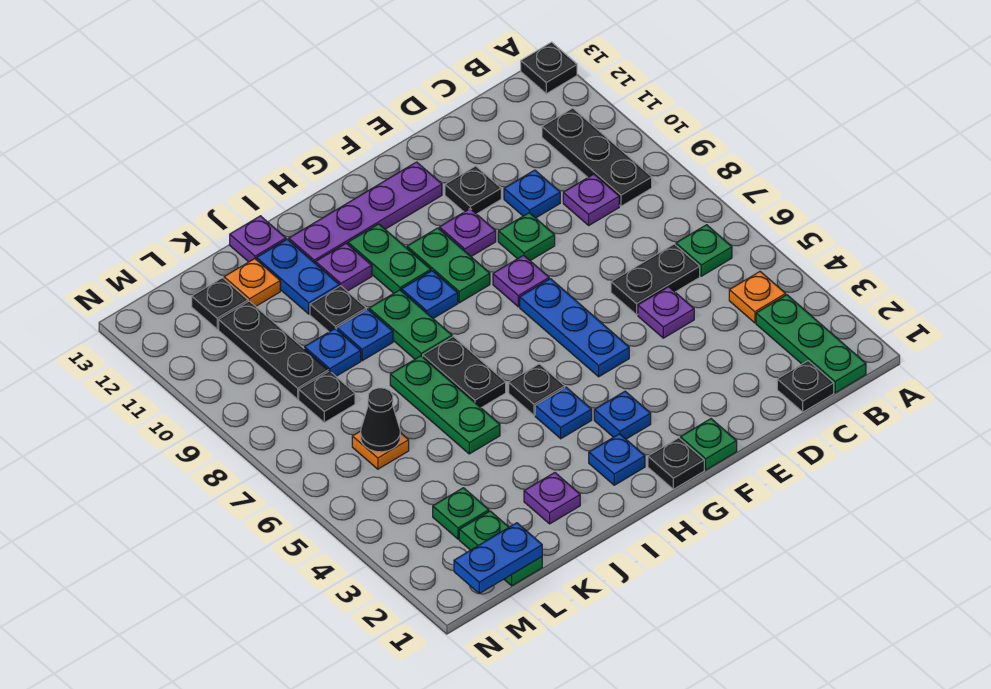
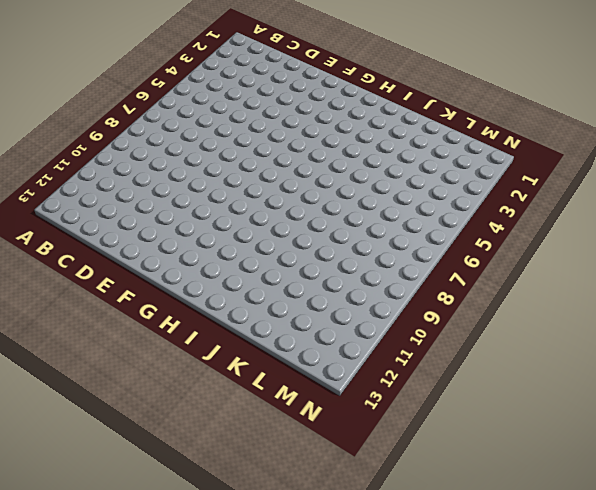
none -> black plate A13 level 1
none -> green plate B1:B3 level 1
none -> orange plate B4 level 1
none -> green plate B6 level 1

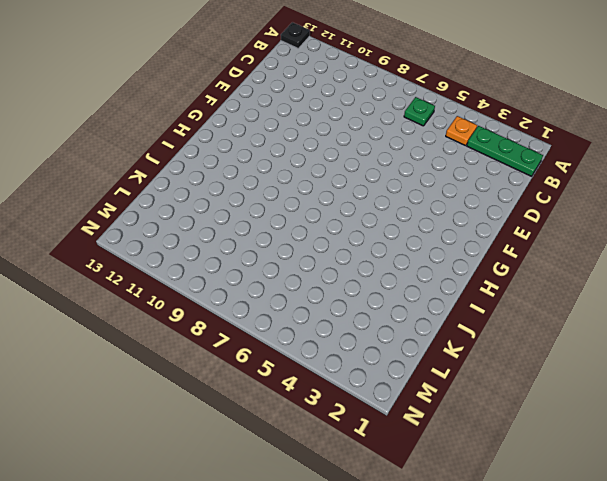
none -> black plate B9:B11 level 1
none -> black plate C1 level 1
none -> black plate C6:D6 level 1
none -> purple plate C9 level 1

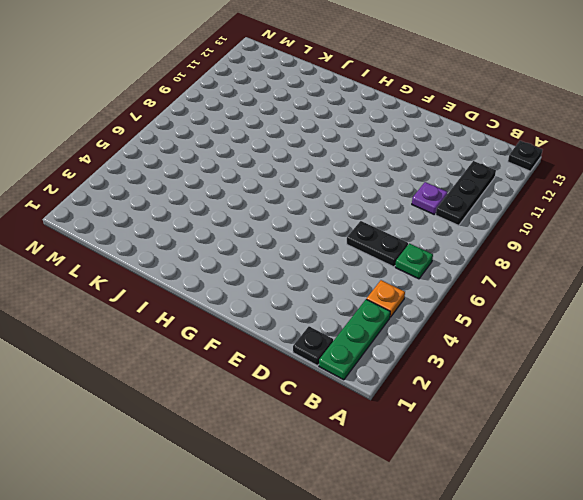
none -> purple plate D5 level 1
none -> blue plate D10 level 1
none -> green plate E9 level 1
none -> black plate E11 level 1

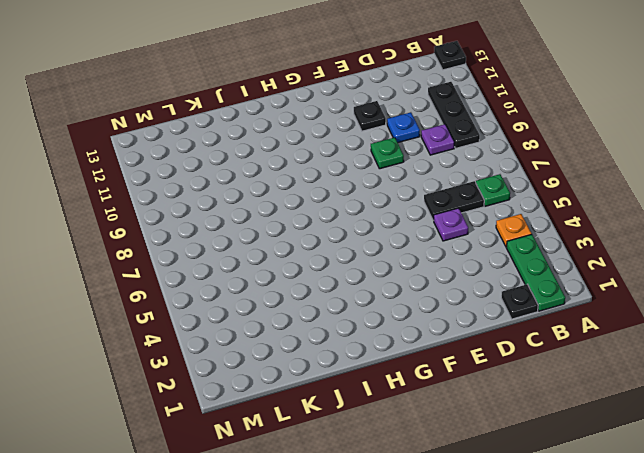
none -> green plate F1 level 1
none -> blue plate F5:F7 level 1
none -> purple plate F8 level 1
none -> purple plate F10 level 1

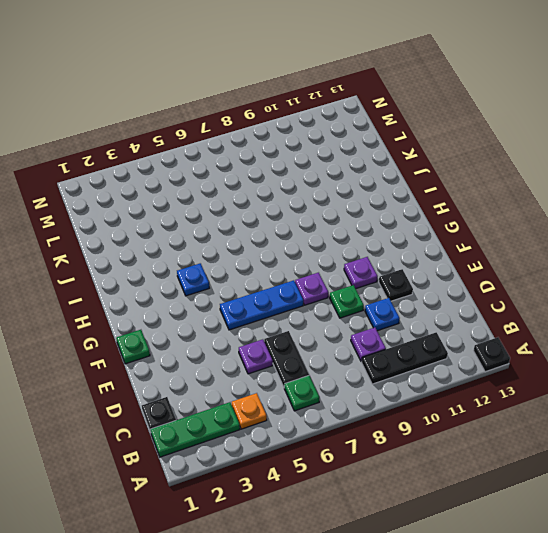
none -> purple plate F12:I12 level 1
none -> black plate G1 level 1
none -> blue plate G3 level 1
none -> green plate G9:G10 level 1

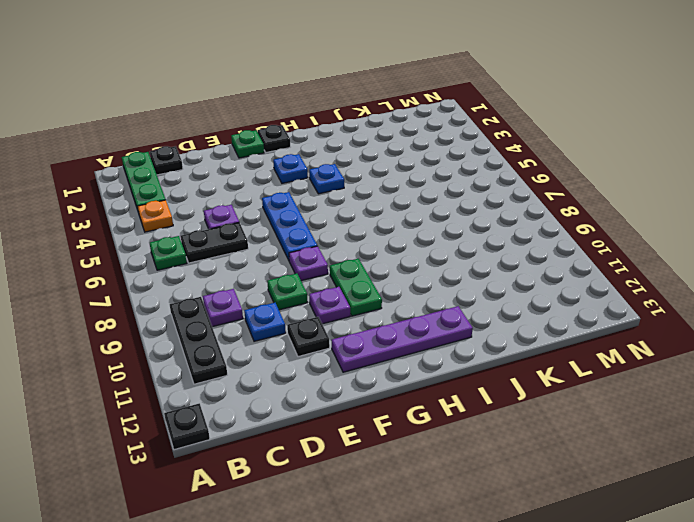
none -> blue plate H2 level 1
none -> black plate H5 level 1
none -> blue plate H9 level 1
none -> green plate H10:H11 level 1

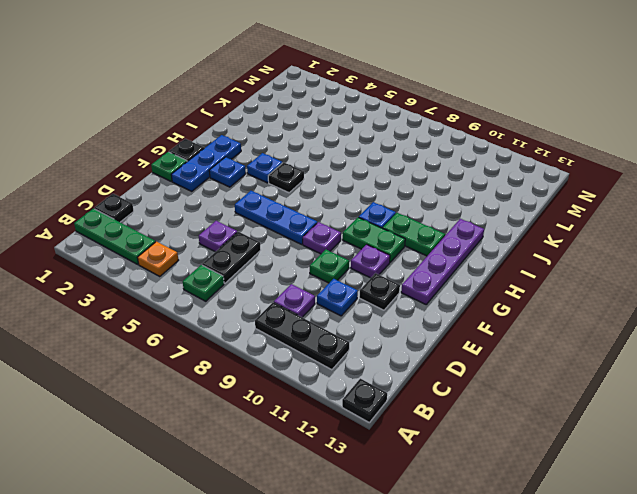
blue plate F2:H2 level 1 -> blue plate H2 level 1
none -> black plate I6:I7 level 1
none -> green plate I8:I9 level 1
none -> purple plate I11 level 1
none -> purple plate J2 level 1

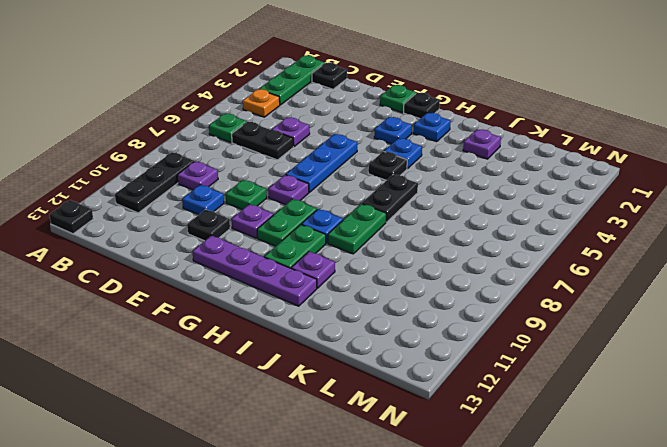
none -> green plate J5:J7 level 1
none -> blue plate J9 level 1
none -> black plate J10 level 1
none -> blue plate J11:J12 level 1

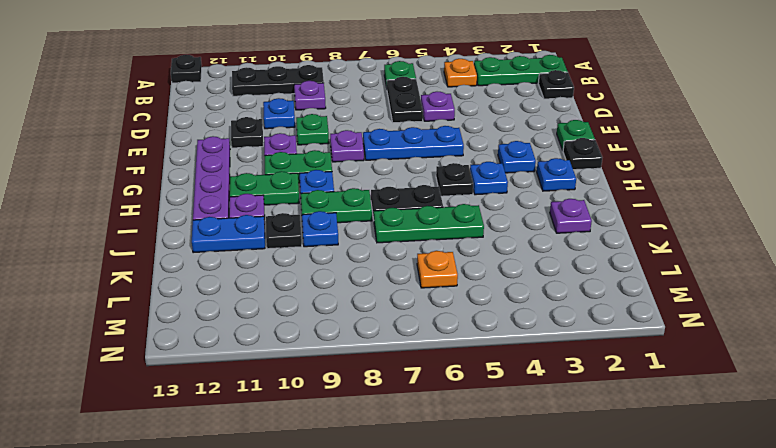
none -> purple plate J13 level 1
none -> blue plate K9 level 1
none -> orange plate K12 level 1
none -> green plate L1:L2 level 1

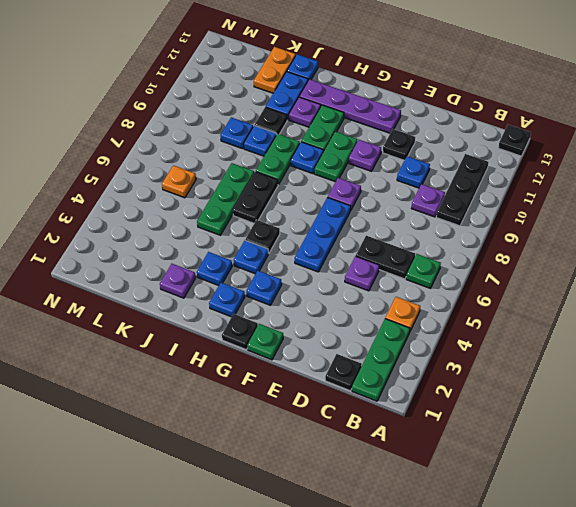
blue plate I3 level 1 -> none
blue plate J13 level 1 -> purple plate J13 level 1
orange plate K12:K13 level 1 -> orange plate K12 level 1
none -> green plate E9 level 1
none -> green plate L1:L2 level 1
none -> green plate L3 level 1
none -> black plate L8 level 1

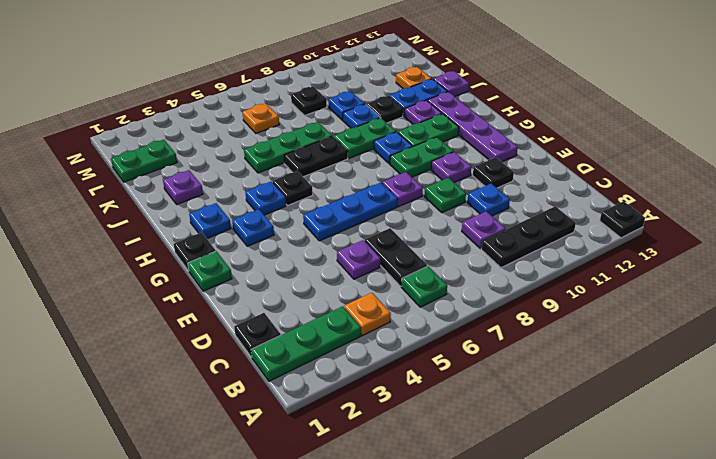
none -> green plate L3 level 1
none -> black plate L9:L11 level 1
none -> black plate L12 level 1
none -> blue plate L1:M1 level 2

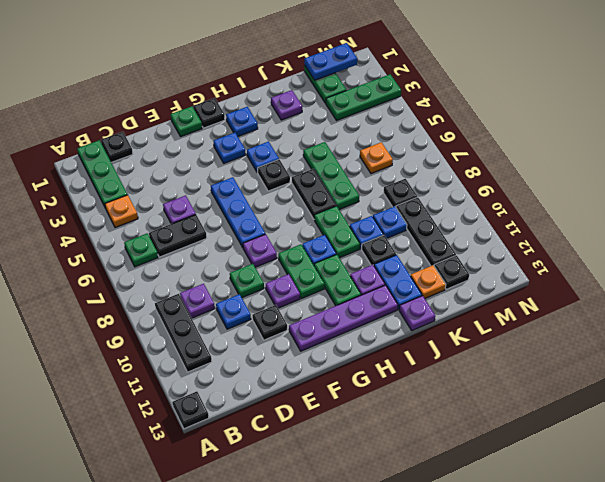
green plate L3:N3 level 1 -> green plate L3 level 1
none -> black cone L6 level 2

